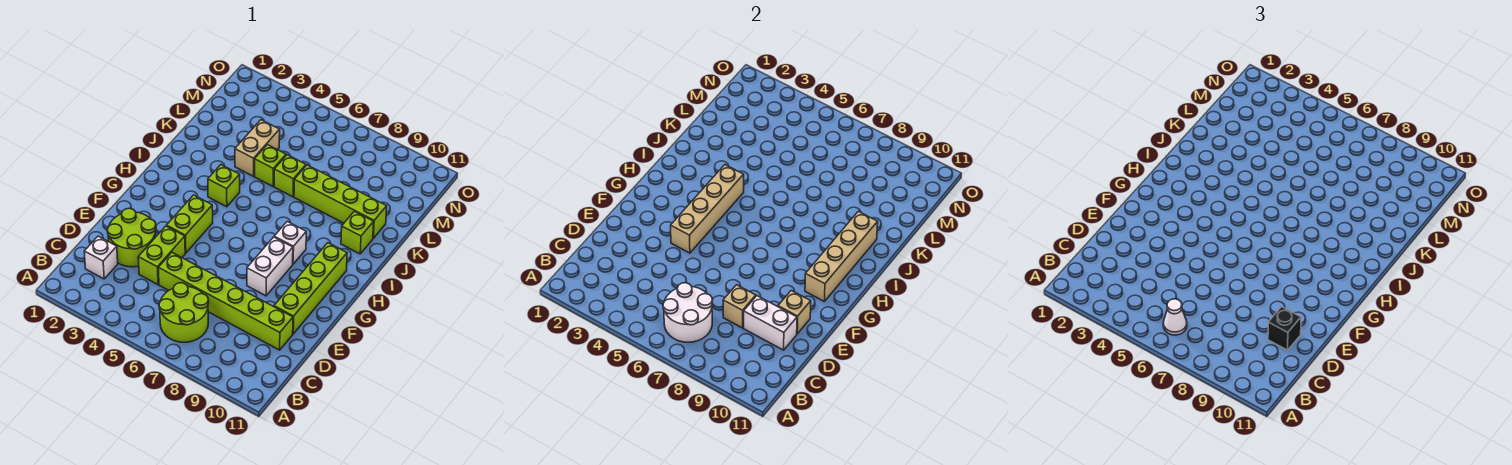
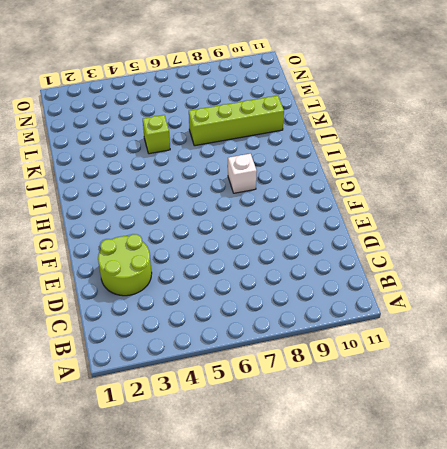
none -> lime round brick B6:C7 level 1
none -> white brick C2 level 1
none -> lime brick D4:E4 level 1

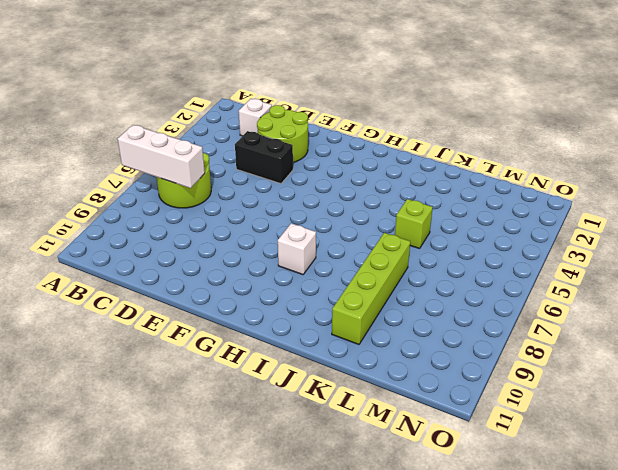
white brick A7:C7 level 2 -> white round brick B6:C7 level 2
black brick D4:E4 level 1 -> lime brick D4:E4 level 1
none -> lime brick D5:D10 level 1
none -> lime brick E10:H10 level 1
none -> lime brick F4:G4 level 1

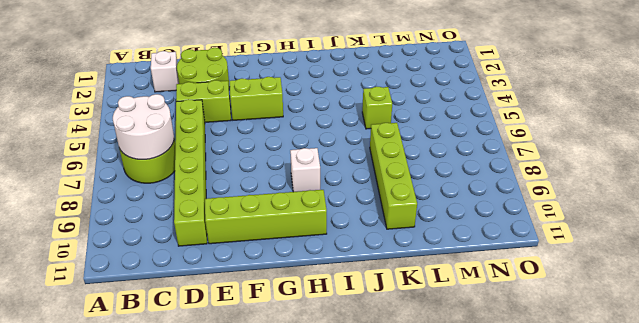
none -> white brick F8:G8 level 1
none -> lime brick I4 level 1
none -> lime brick J10 level 1

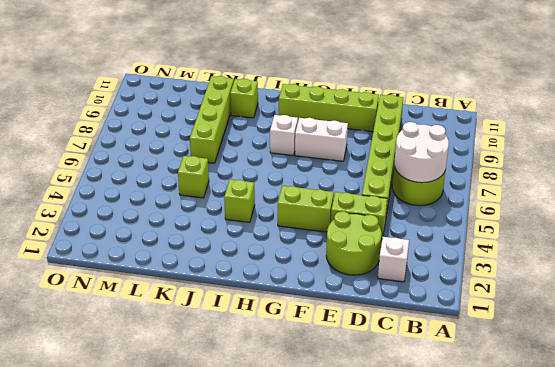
none -> tan brick K4:L4 level 1
none -> lime brick K6 level 1
none -> tan brick D8 level 2

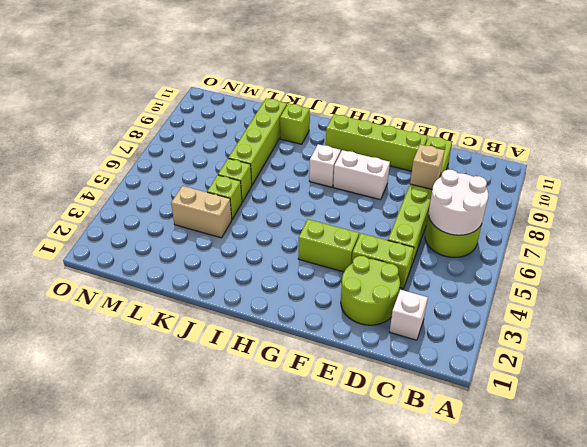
none -> lime brick I4 level 1
none -> white brick D9:D10 level 2
none -> tan brick E10 level 2

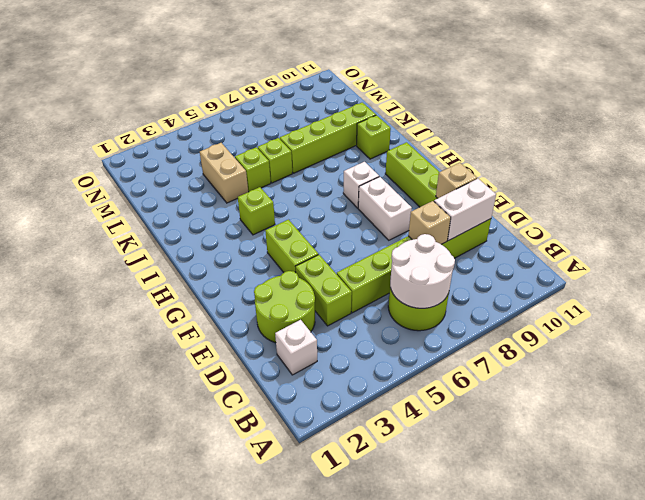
none -> tan brick F4:I4 level 2
none -> tan brick G10:J10 level 2
none -> white cone B6 level 3

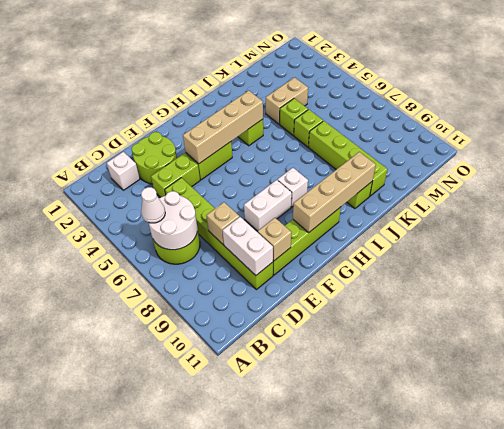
none -> black brick D10 level 3

